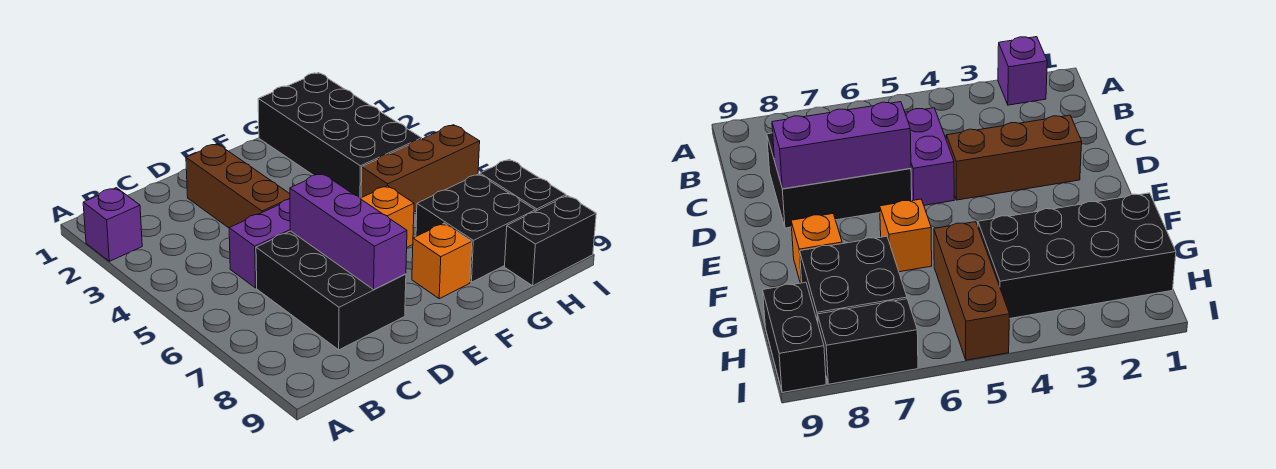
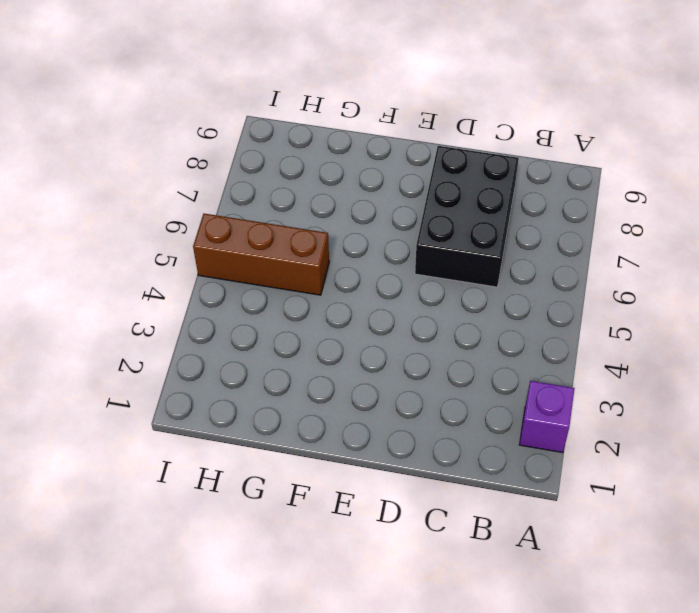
none -> purple brick C5:D5 level 1
none -> brown brick D2:D4 level 1
none -> orange brick F6 level 1

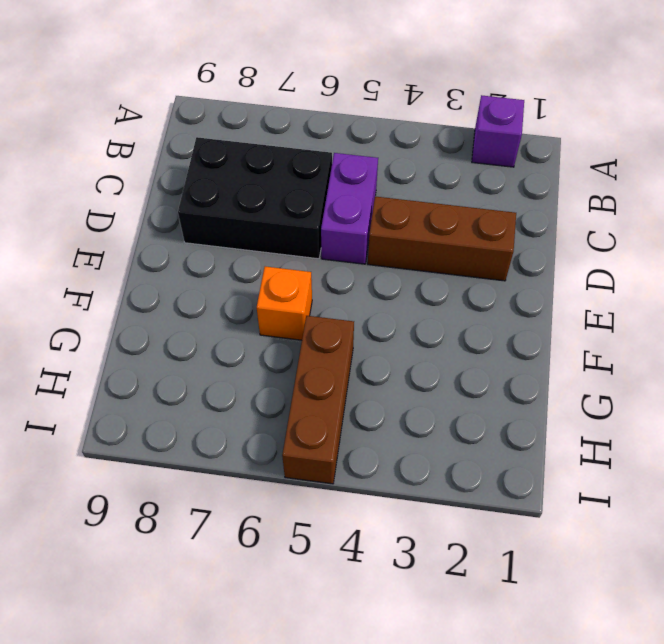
none -> orange brick F8 level 1
none -> black brick G1:H4 level 1
none -> black brick G7:H8 level 1

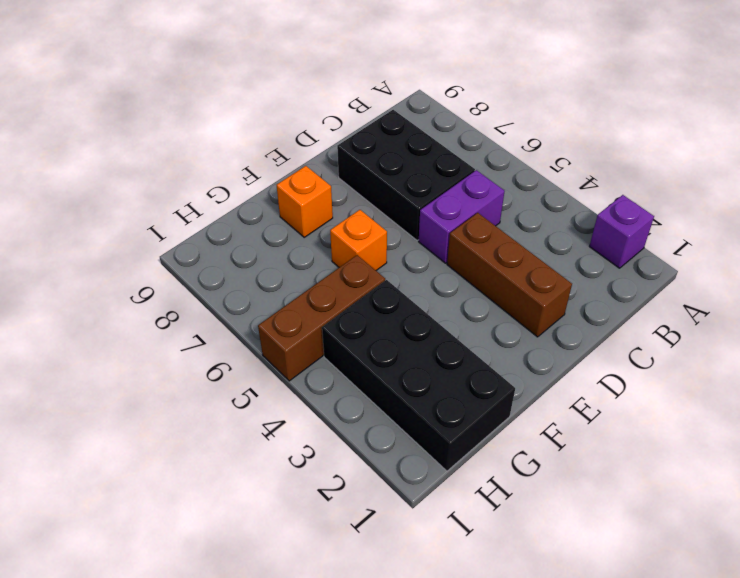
none -> black brick G7:H8 level 1
none -> black brick H9:I9 level 1
none -> black brick I7:I8 level 1

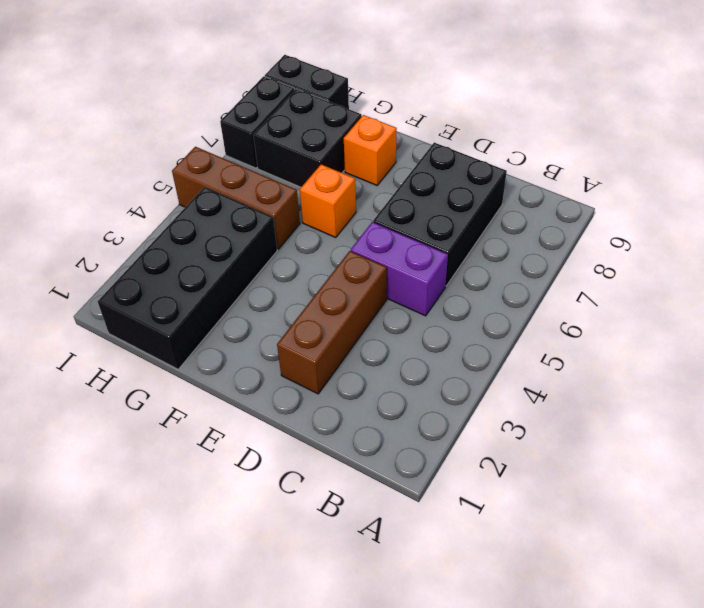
none -> purple brick A2 level 1
none -> purple brick D6:D8 level 2

